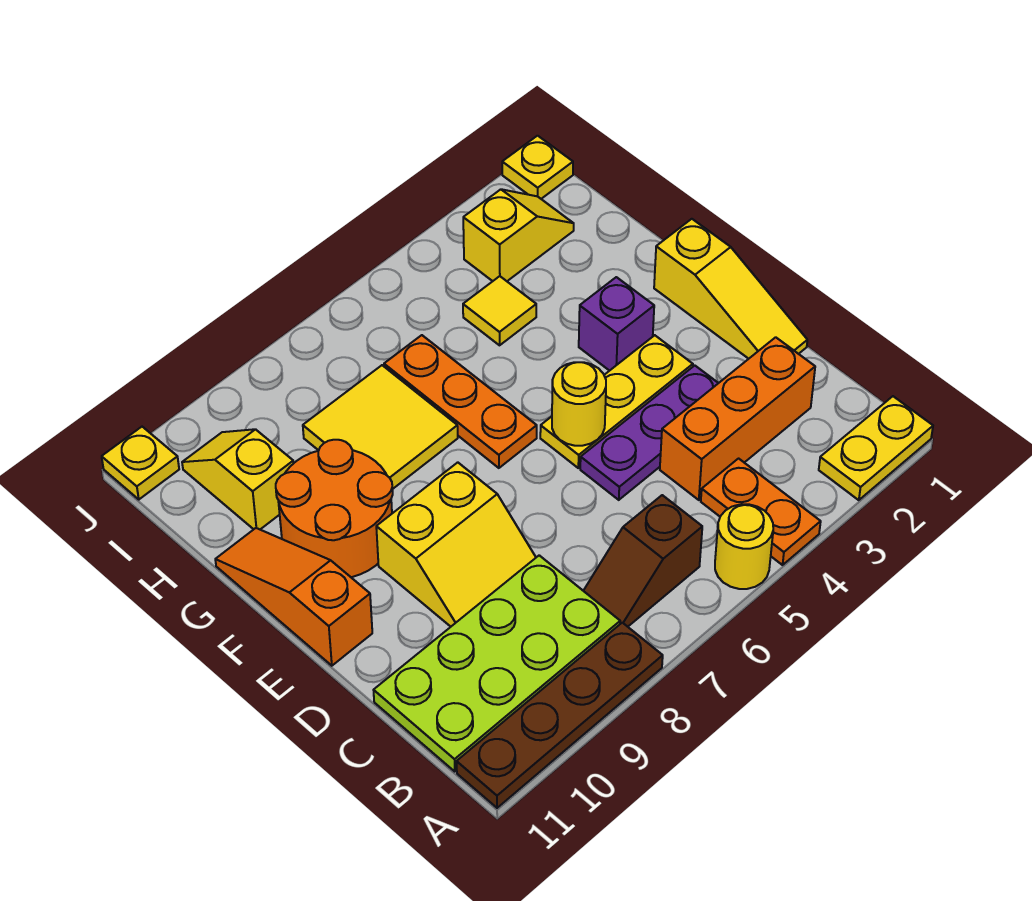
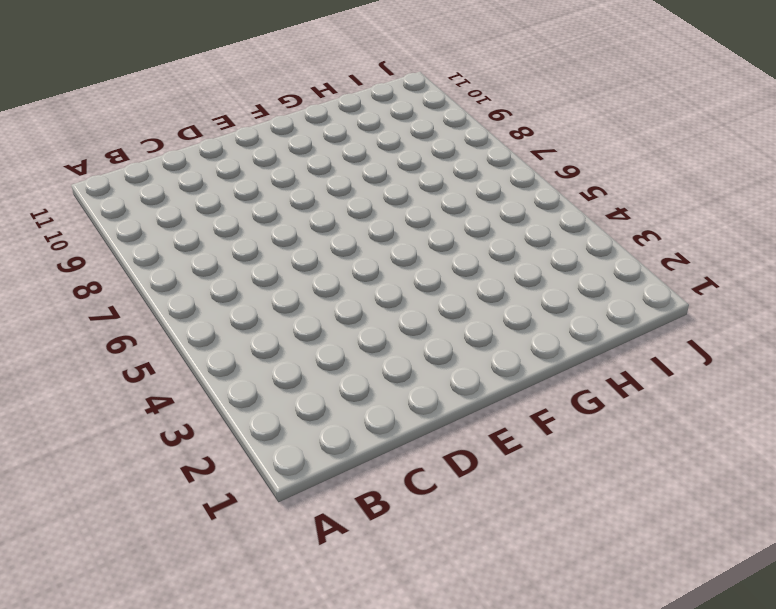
none -> yellow plate A1:A2 level 1
none -> orange plate A4:B4 level 1
none -> yellow round brick A5 level 1

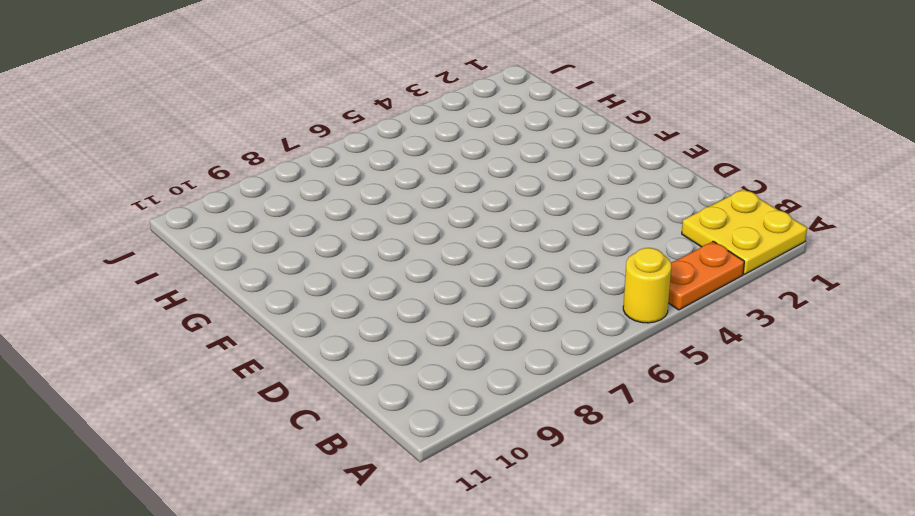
yellow plate A1:B2 level 1 -> yellow plate A1:A2 level 1
orange plate A3:A4 level 1 -> orange plate A4:B4 level 1
none -> brown plate A8:A11 level 1
none -> brown slope B6:B7 level 1 top 6
none -> lime plate B8:C11 level 1

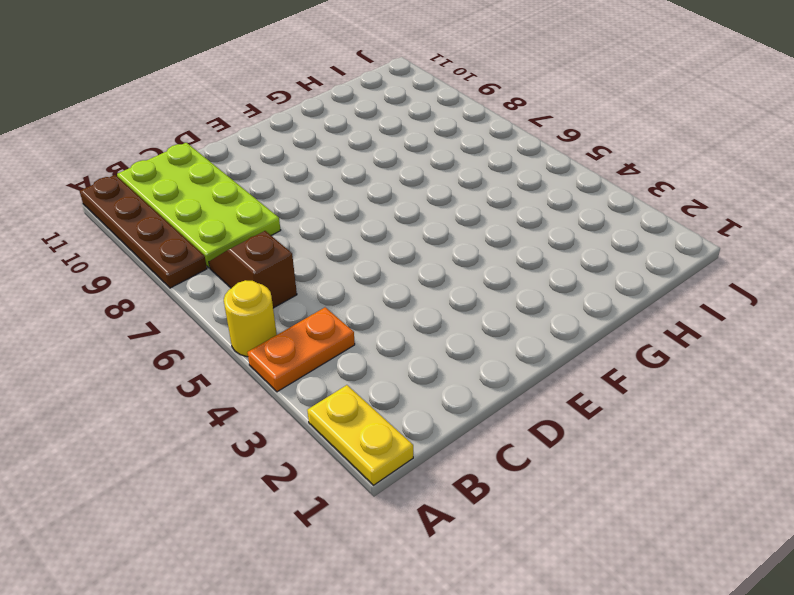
none -> orange brick C2:C4 level 1
none -> yellow slope D1:F1 level 1 top F
none -> purple plate D3:D5 level 1

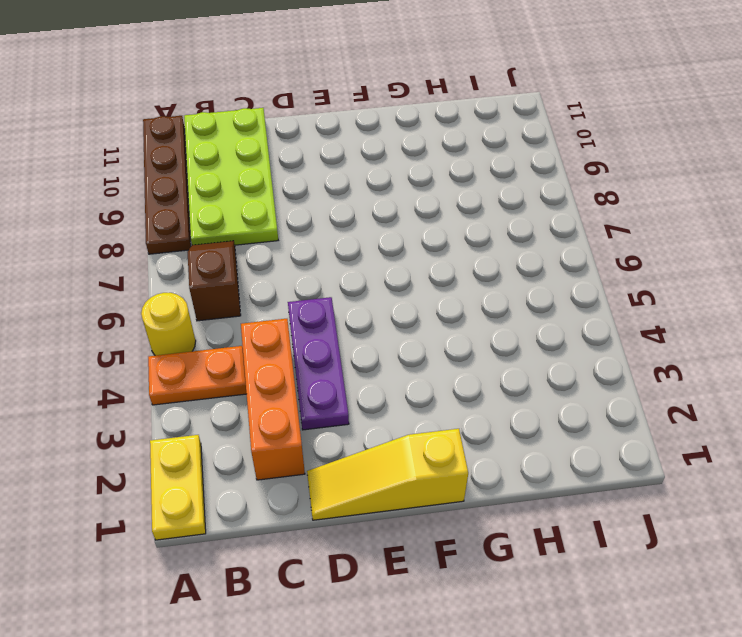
none -> yellow slope D8:E9 level 1 top E
none -> yellow plate E3:E5 level 1
none -> orange slope E11:G11 level 1 top E

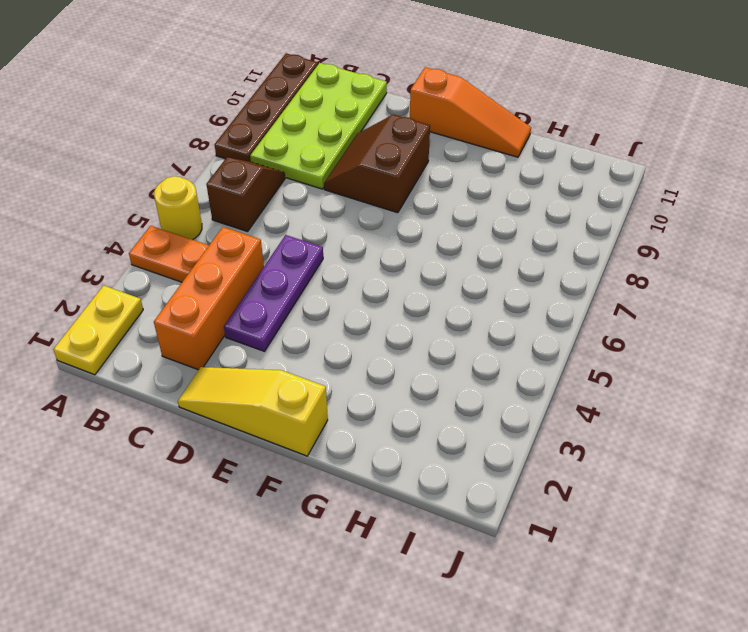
brown slope D8:E9 level 1 top E -> yellow slope D8:E9 level 1 top E
none -> yellow plate E3:E5 level 1
none -> purple brick F3 level 1
none -> orange plate F6:H6 level 1

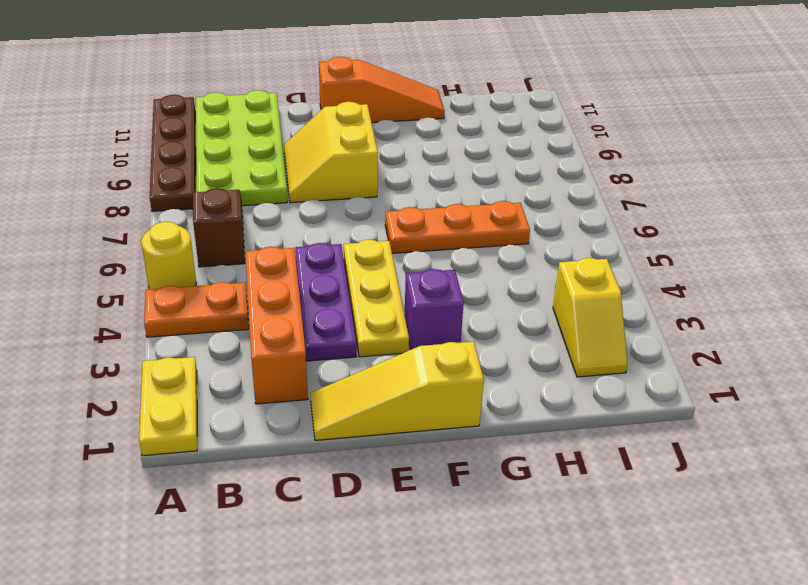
none -> orange round brick F9:G10 level 1
none -> yellow tile G7:H8 level 1
none -> yellow tile H4 level 1

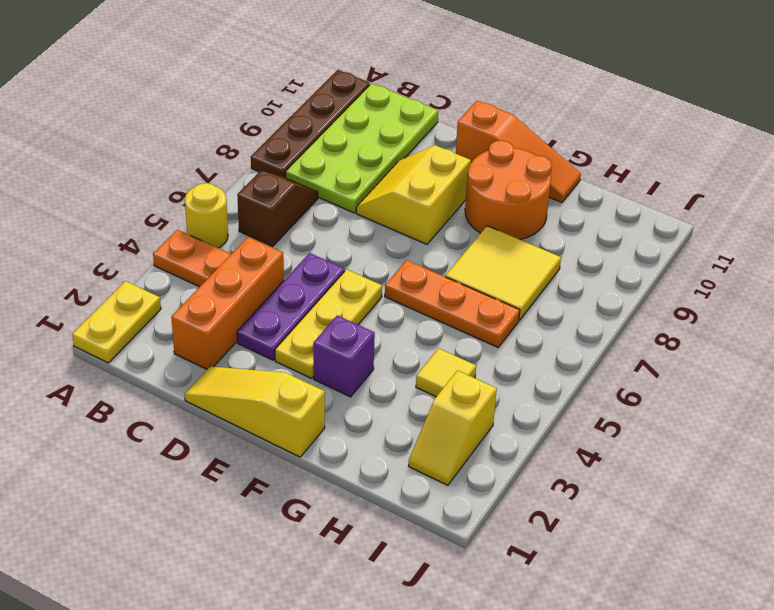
none -> yellow slope H10:I10 level 1 top H
none -> yellow plate J1 level 1
none -> yellow plate J11 level 1

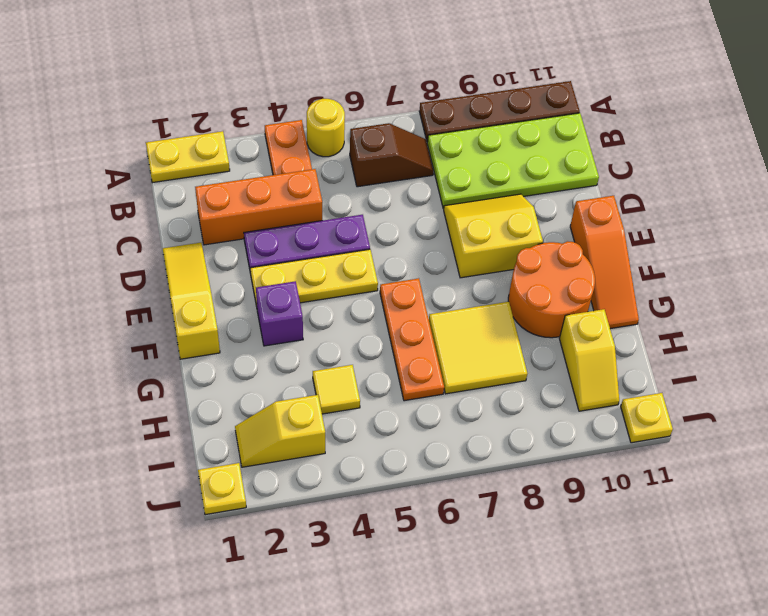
none -> yellow round brick E5 level 2

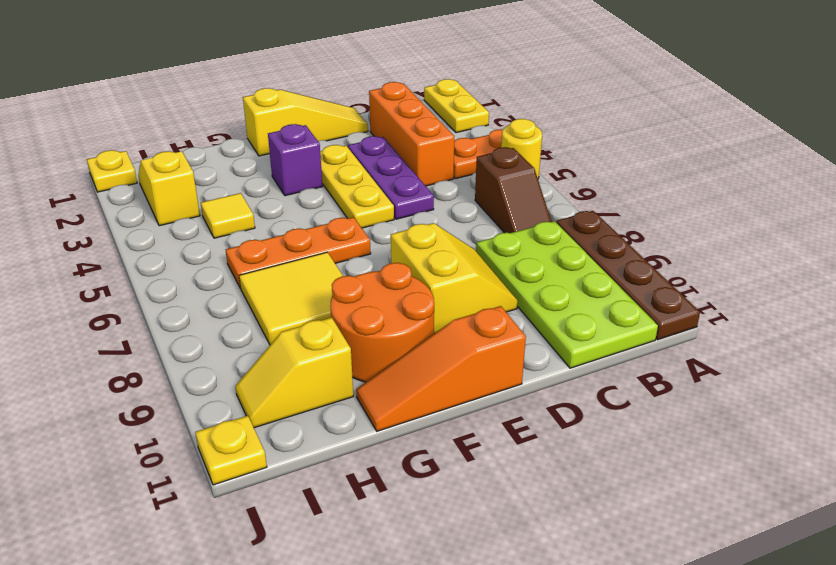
none -> yellow round brick E5 level 2

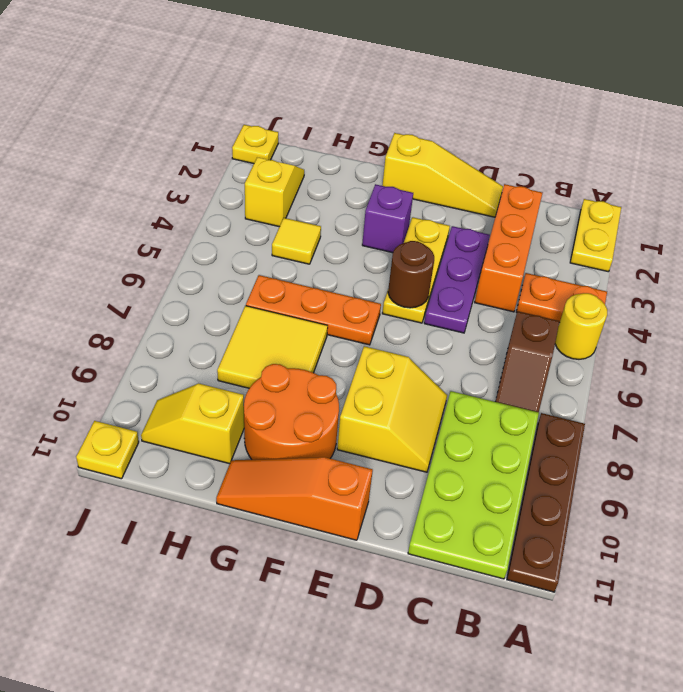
brown round brick E5 level 2 -> yellow round brick E5 level 2

